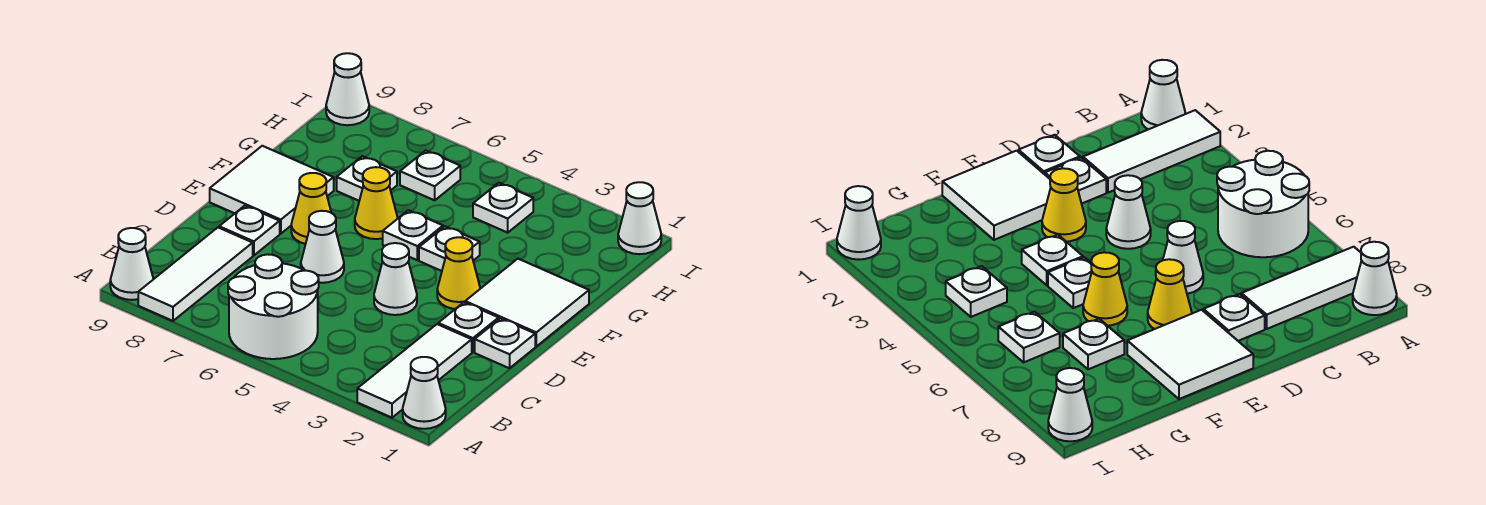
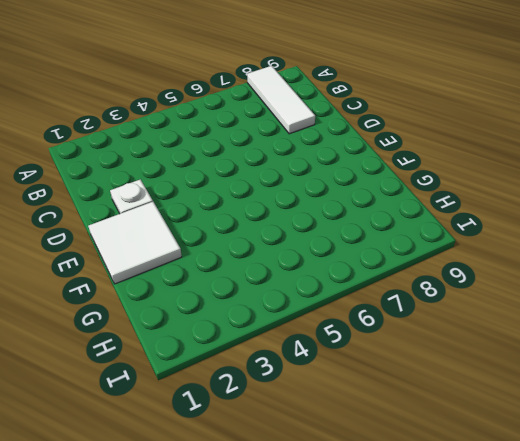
none -> white cone A1 level 1
none -> white tile A2:C2 level 1
none -> white round brick A5:B6 level 1

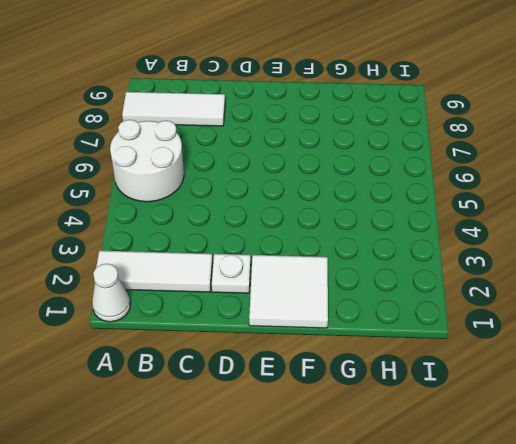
none -> white cone A9 level 1
none -> white plate D1 level 1
none -> white cone D4 level 1

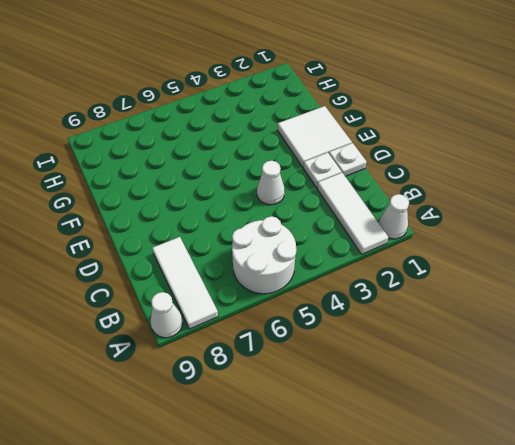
none -> white cone D6 level 1
none -> white plate D8 level 1
none -> yellow cone E3 level 1

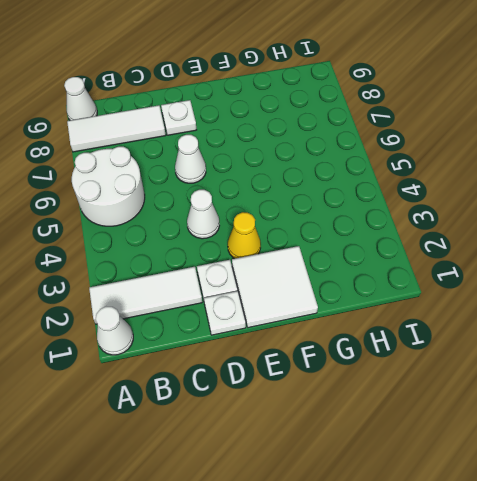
none -> yellow cone E7 level 1
none -> white tile E8:F9 level 1
none -> white plate F4 level 1

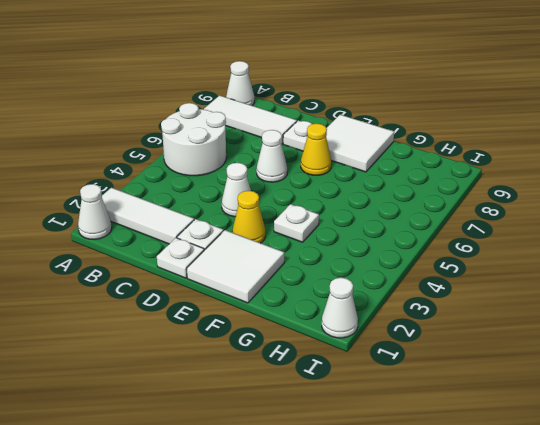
none -> white plate F5 level 1
none -> yellow cone F6 level 1
none -> white plate G7 level 1

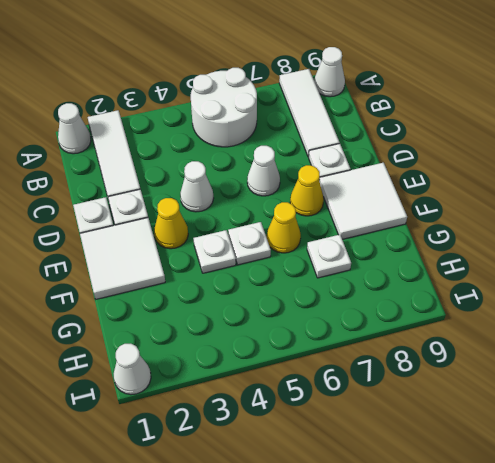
none -> white plate H4 level 1
none -> white plate H6 level 1
none -> white cone I9 level 1

